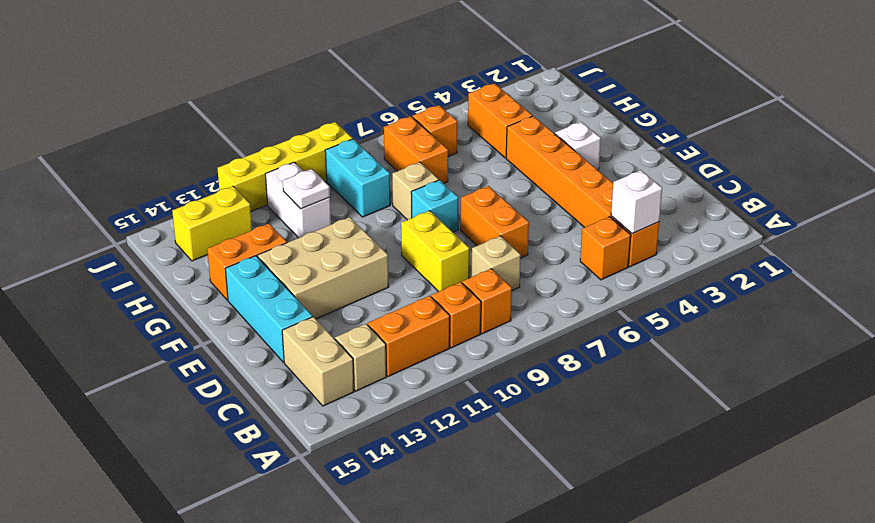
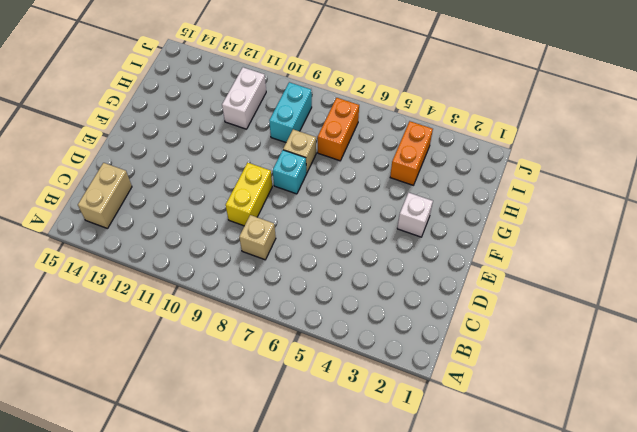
none -> orange brick B4:G4 level 1
none -> orange brick B5 level 1
none -> orange brick B9 level 1

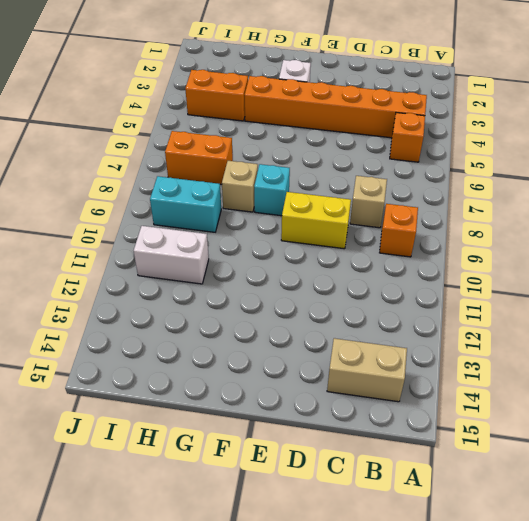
none -> orange brick B10 level 1
none -> orange brick B11:B12 level 1
none -> tan brick B13 level 1

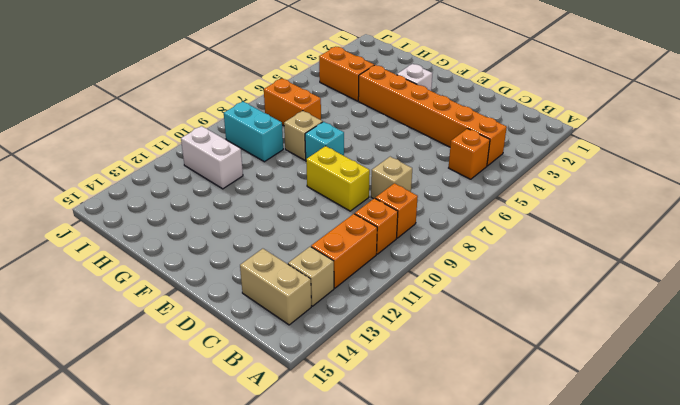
none -> orange brick D7:E7 level 1
none -> cyan brick D14:F14 level 1
none -> tan brick E11:F13 level 1

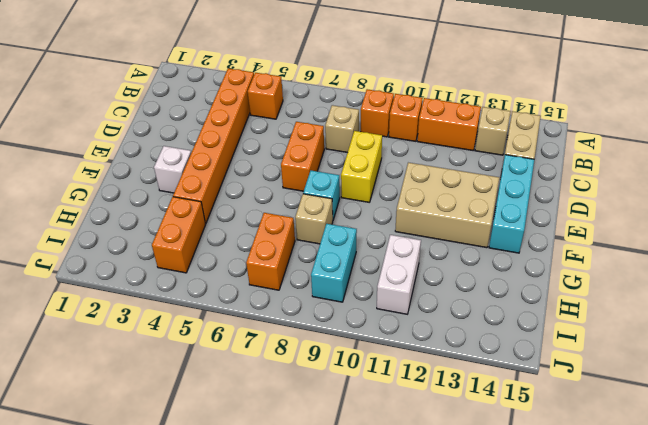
none -> orange brick G13:G14 level 1
none -> orange brick I6 level 1
none -> yellow brick I13:I14 level 1

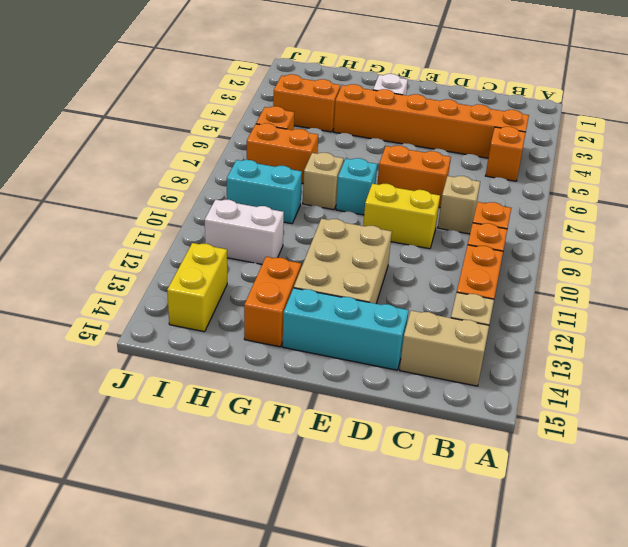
none -> yellow brick J9:J12 level 1
none -> white brick B4 level 2
none -> white plate H11 level 2

